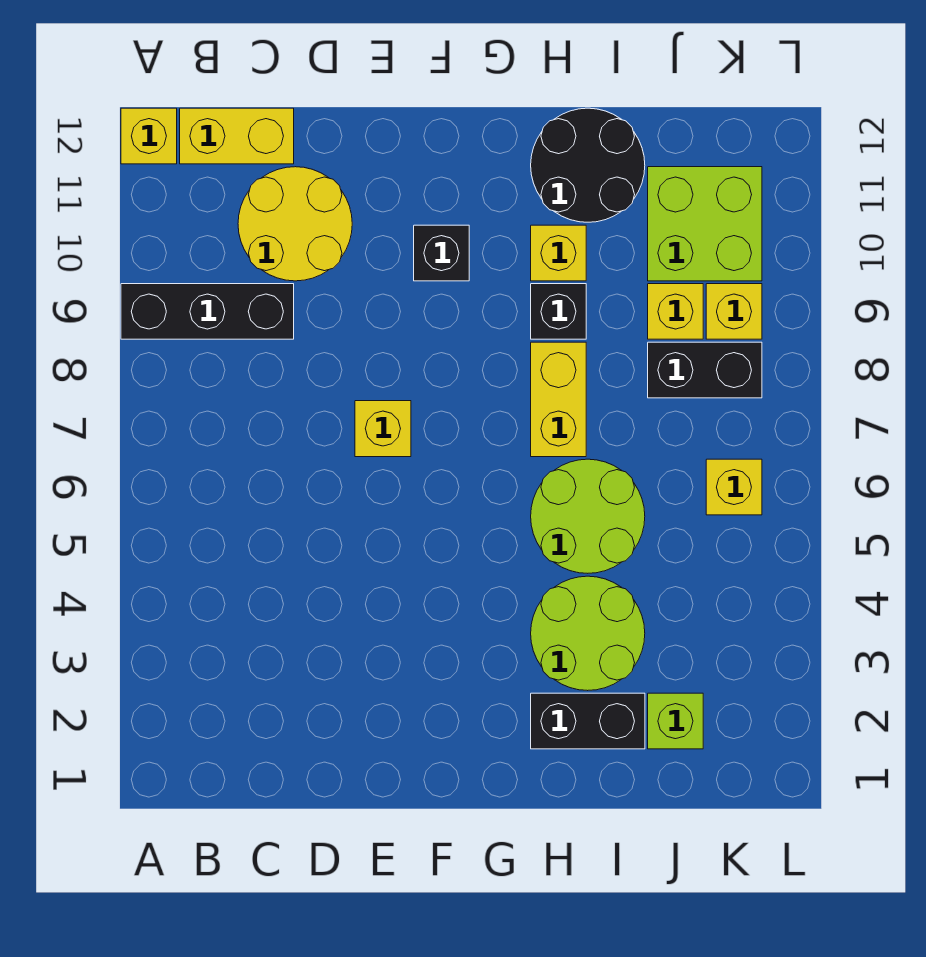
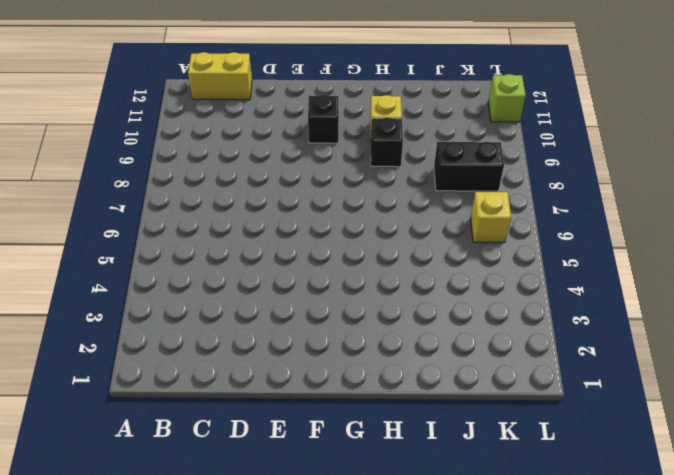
lime brick L11 level 1 -> lime brick J2 level 1
none -> black brick A9:C9 level 1
none -> yellow brick A12 level 1
none -> yellow round brick C10:D11 level 1

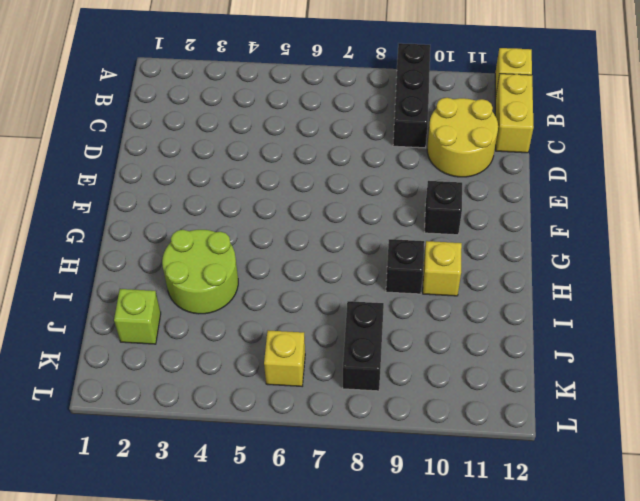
none -> yellow brick E7 level 1
none -> black brick H2:I2 level 1
none -> lime round brick H5:I6 level 1

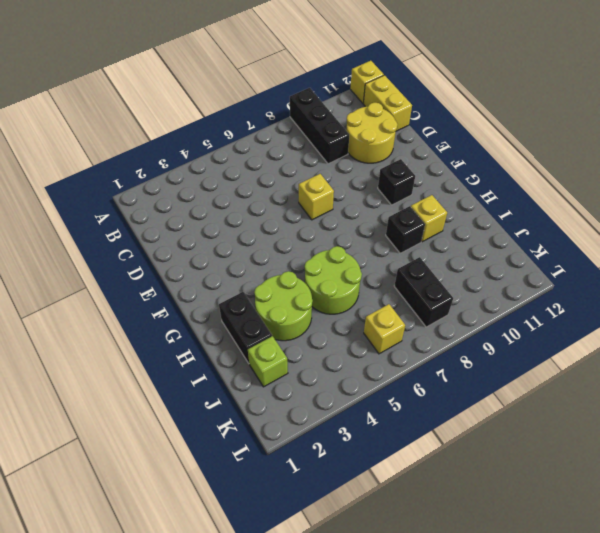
none -> yellow brick H7:H8 level 1
none -> black round brick H11:I12 level 1
none -> yellow brick J9 level 1

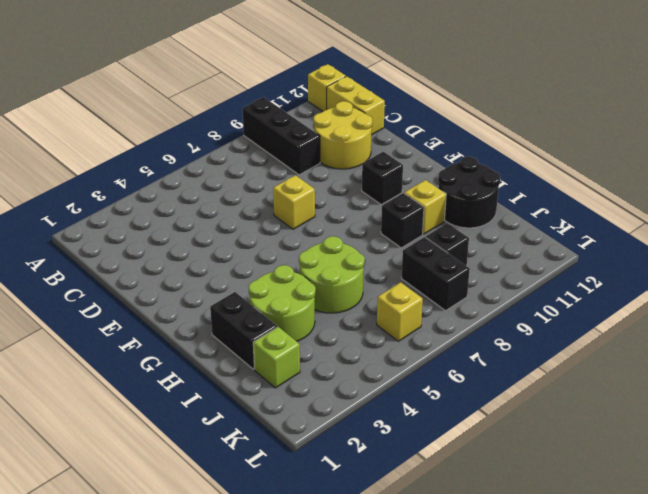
black brick J9 level 1 -> yellow brick J9 level 1
none -> yellow brick H7:H8 level 1
none -> lime brick J10:K11 level 1
none -> yellow brick K9 level 1

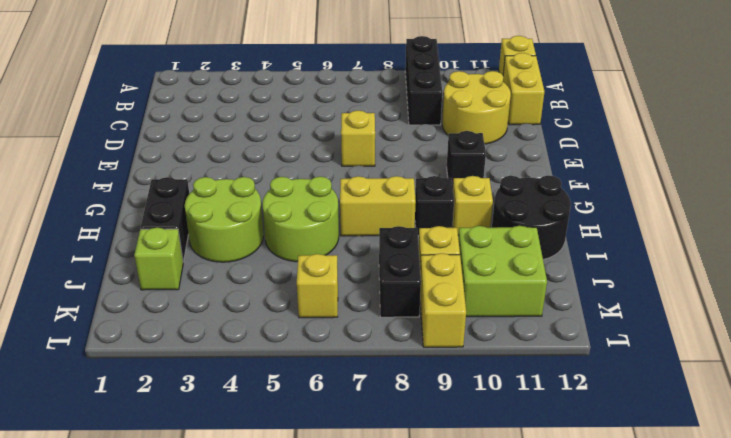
yellow brick K9:L9 level 1 -> yellow brick K9 level 1

